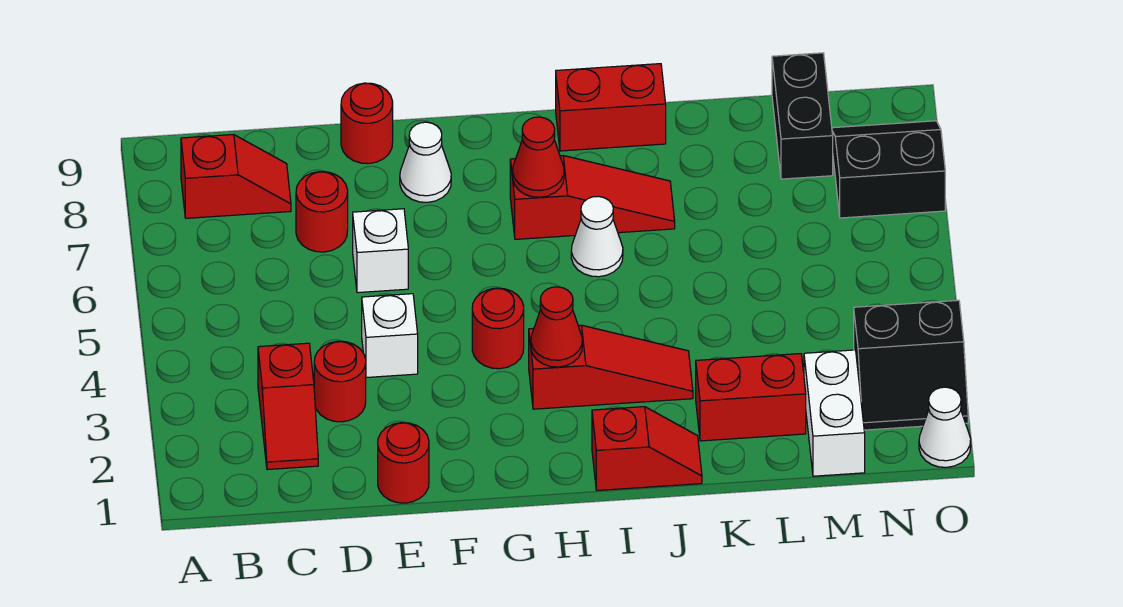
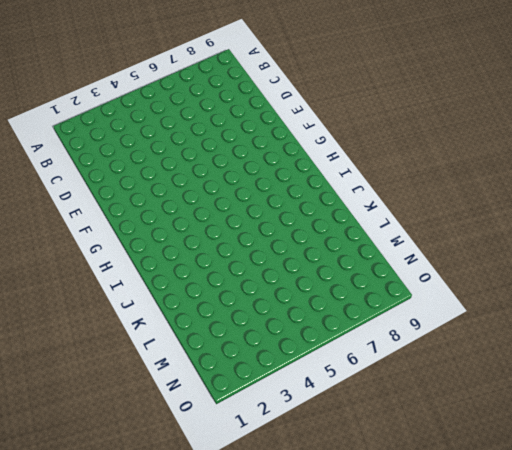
none -> red slope B8:C8 level 1 top B
none -> red slope C2:C3 level 1 top 3
none -> red round brick D3 level 1

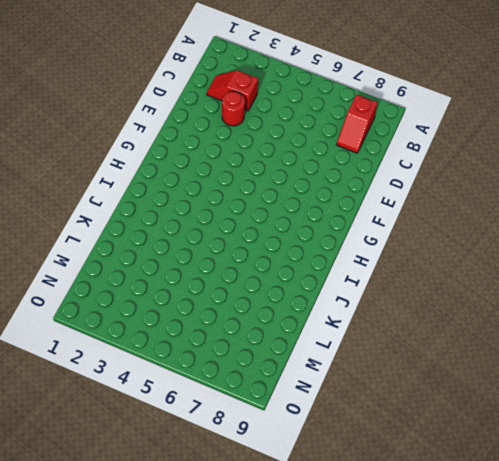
none -> red round brick D7 level 1
none -> red round brick E1 level 1
none -> white brick E4 level 1

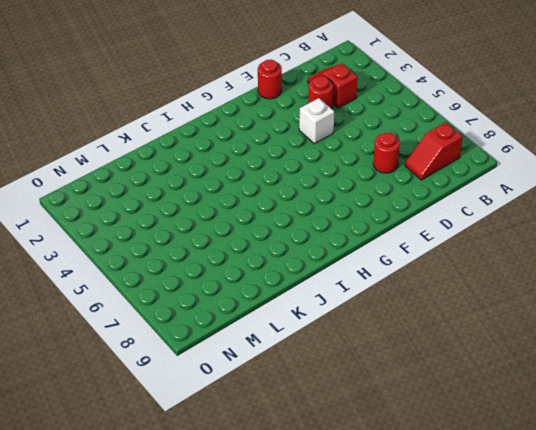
none -> white brick E6 level 1
none -> red round brick E9 level 1
none -> white cone F8 level 1

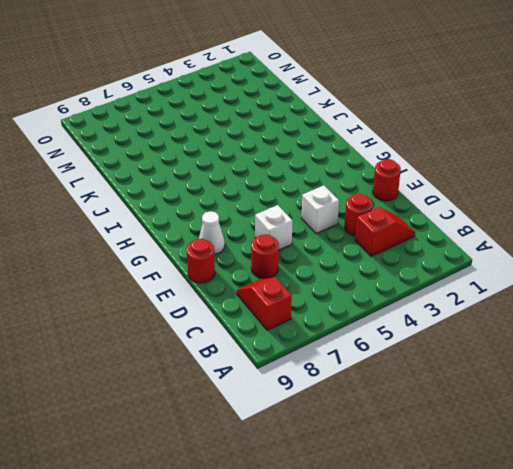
none -> red round brick G4 level 1
none -> red slope H3:J3 level 1 top H
none -> red slope H7:J7 level 1 top H

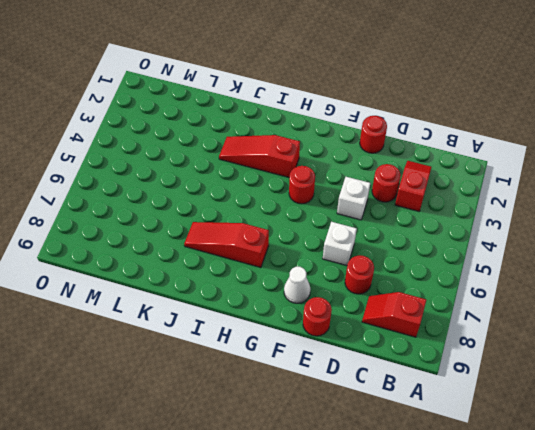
none -> red slope I1:J1 level 1 top I
none -> white cone I6 level 1
none -> red brick I9:J9 level 1

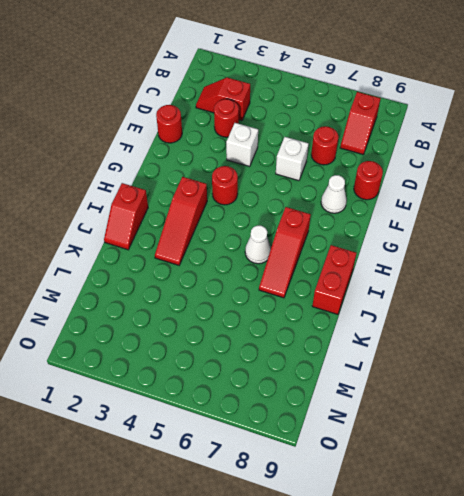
none -> red brick K2:L2 level 1
none -> white brick M1:M2 level 1
none -> black brick M8:M9 level 1

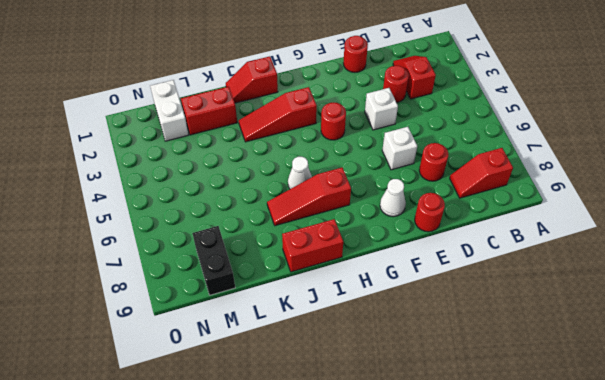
none -> black slope N2:O3 level 1 top 3
none -> black slope N7:O8 level 1 top 7
none -> white cone O1 level 1

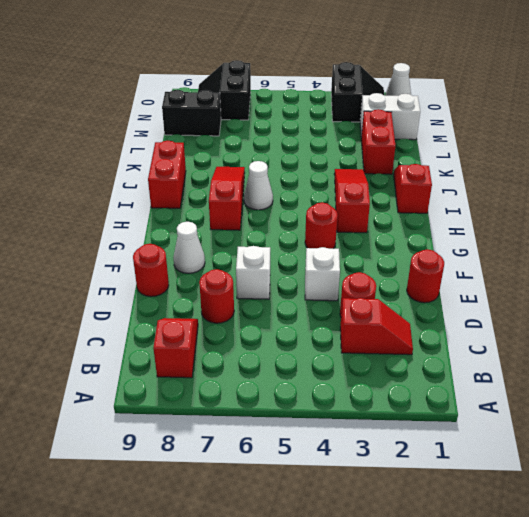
none -> red cone H3 level 2
none -> red cone H7 level 2

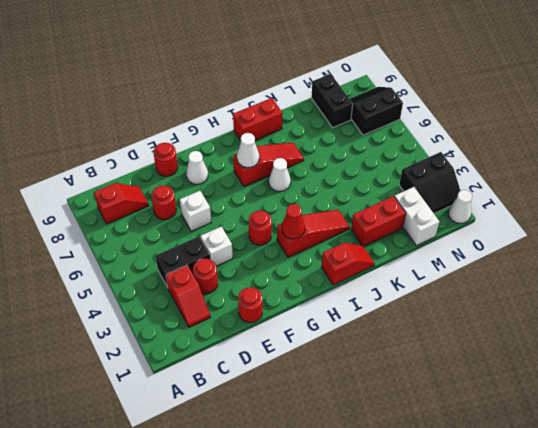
black brick C4:D4 level 1 -> none
white cone H7 level 2 -> red cone H7 level 2

